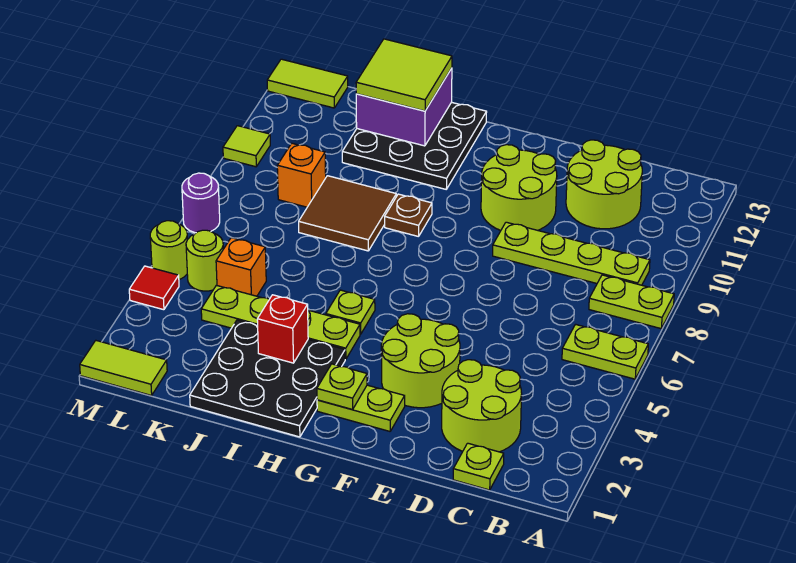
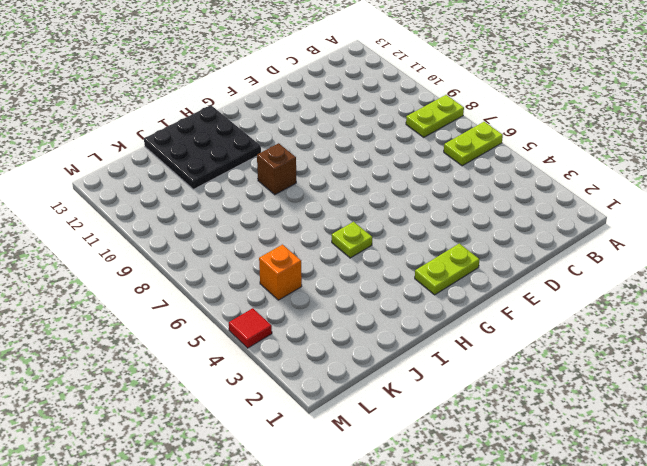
brown brick H9 level 1 -> brown plate H9 level 1
none -> lime plate B9:E9 level 1
none -> lime plate C1 level 1
none -> lime round brick C2:D3 level 1

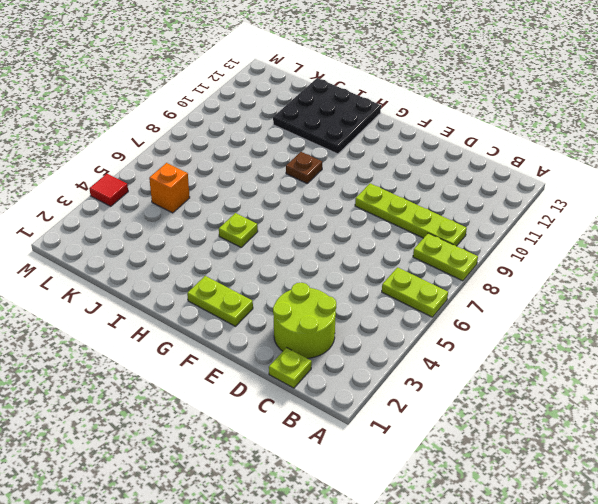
none -> lime round brick C11:D12 level 1
none -> lime round brick E3:F4 level 1
none -> lime round brick E10:F11 level 1

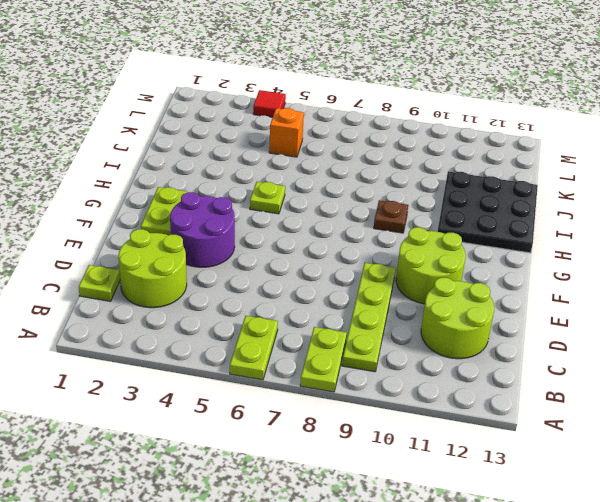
purple round brick E3:F4 level 1 -> lime round brick E3:F4 level 1
none -> black plate H1:J3 level 1
none -> lime plate H4:K4 level 1
none -> brown tile I8:J9 level 1

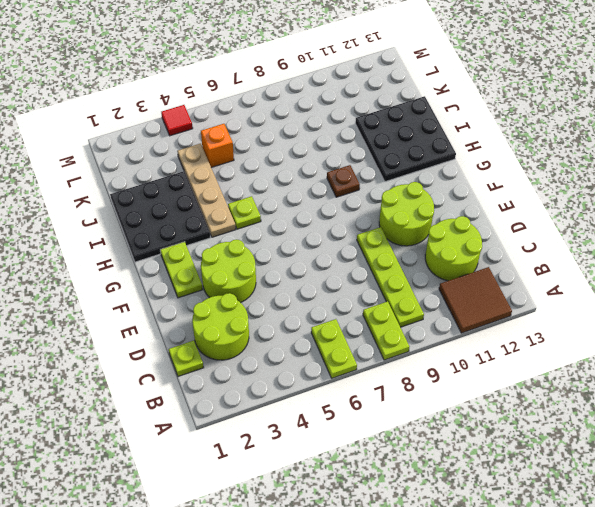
brown tile A11:B12 level 1 -> brown tile I8:J9 level 1
tan plate H4:K4 level 1 -> lime plate H4:K4 level 1
none -> orange brick K9 level 1
none -> lime tile L1:M1 level 1
none -> lime round brick L5 level 1

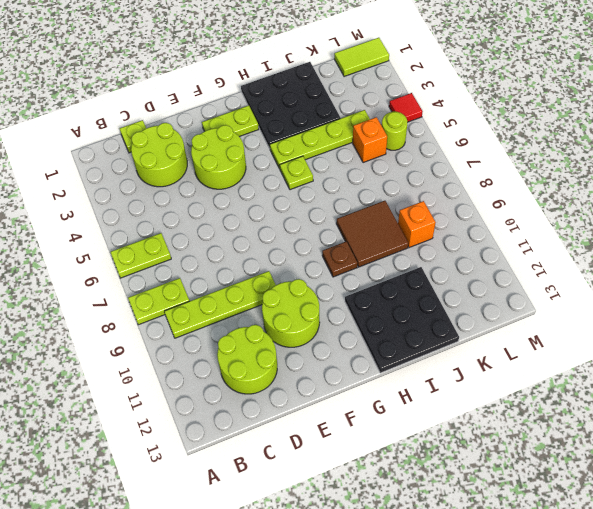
none -> lime tile L13:M13 level 1
none -> lime round brick M5 level 1
none -> purple round brick M7 level 1

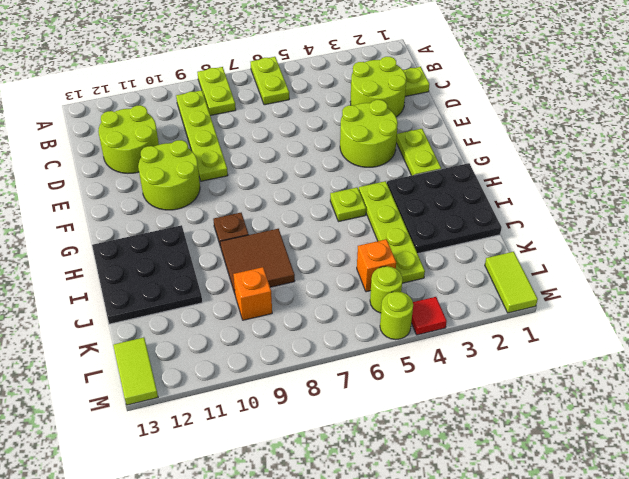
none -> purple round brick M7 level 1
none -> lime tile M10 level 1
none -> lime plate G2 level 2

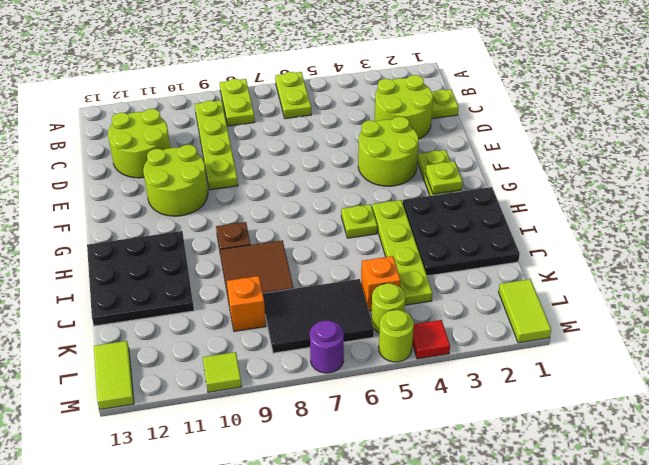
black tile K6:L8 level 1 -> none
none -> red brick I3 level 2
none -> purple brick I12:J13 level 2
none -> lime tile I12:J13 level 3

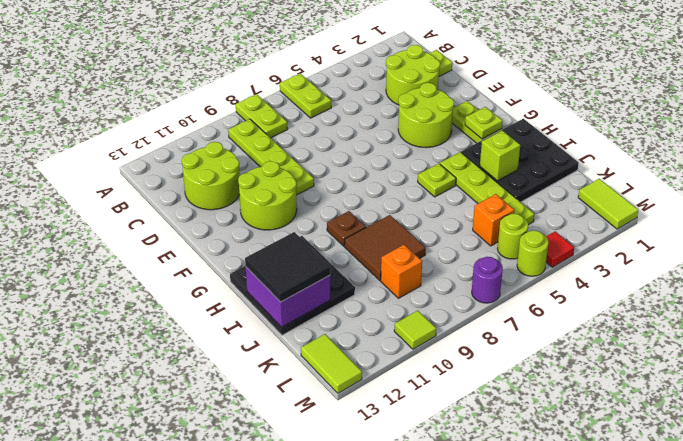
lime brick I3 level 2 -> red brick I3 level 2
black tile I12:J13 level 3 -> lime tile I12:J13 level 3

